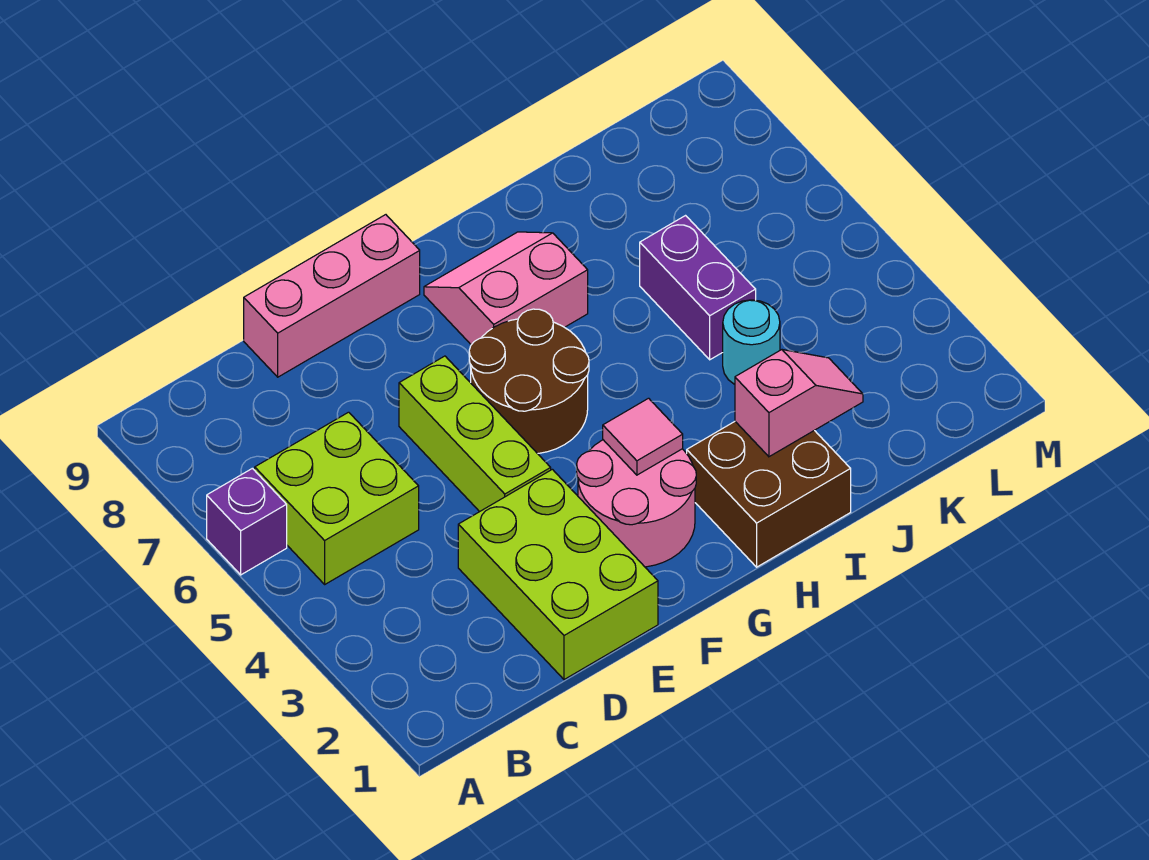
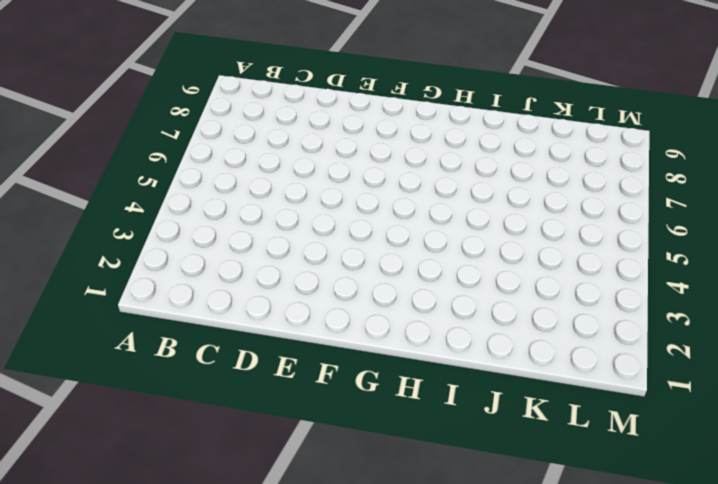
none -> purple brick A6 level 1
none -> lime brick B5:C6 level 1
none -> lime brick D1:E3 level 1

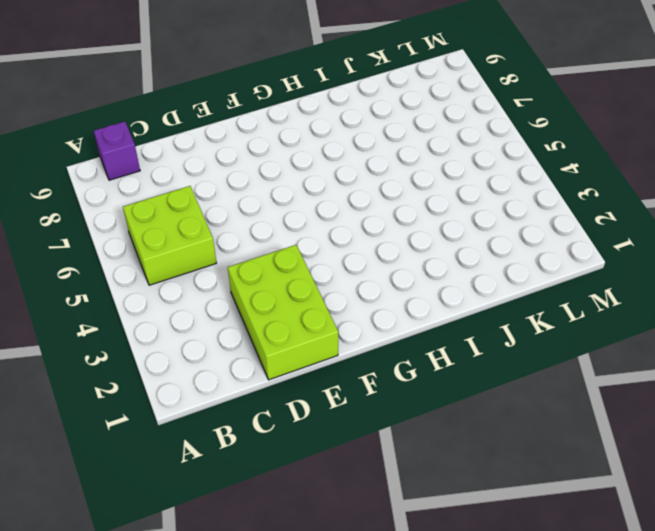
purple brick B9 level 1 -> purple brick A6 level 1
none -> pink brick D9:F9 level 1
none -> lime brick E4:E6 level 1
none -> pink round brick F2:G3 level 1

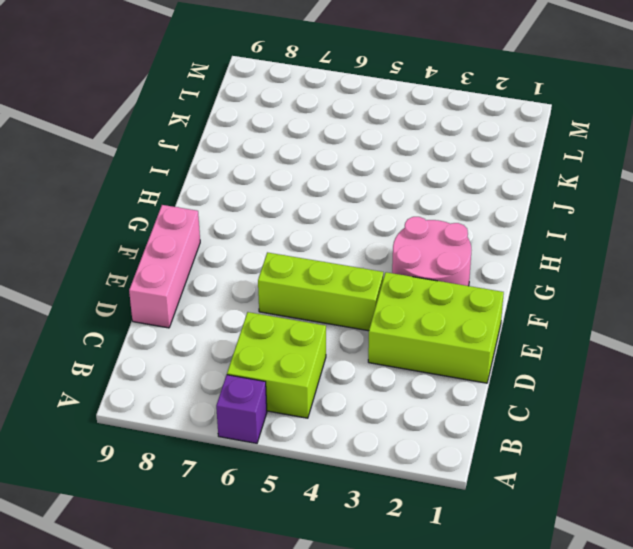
none -> brown round brick F5:G6 level 1
none -> pink slope G7:H8 level 1 top 7
none -> brown brick H1:I2 level 1

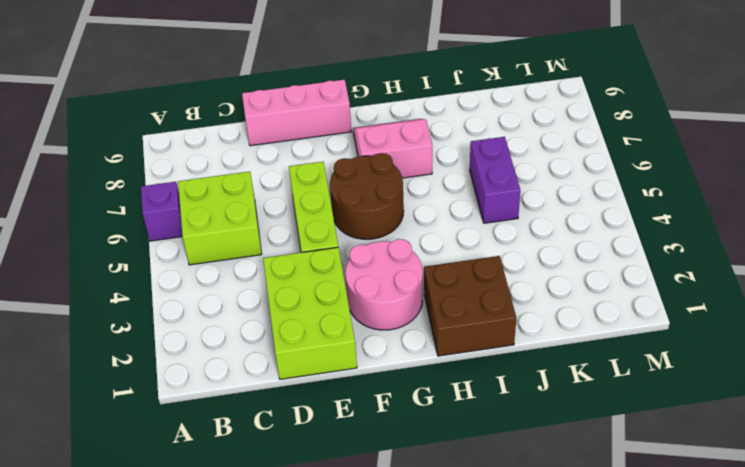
none -> cyan round brick J4 level 1
none -> pink tile G3 level 2
none -> pink slope I2:J2 level 2 top I

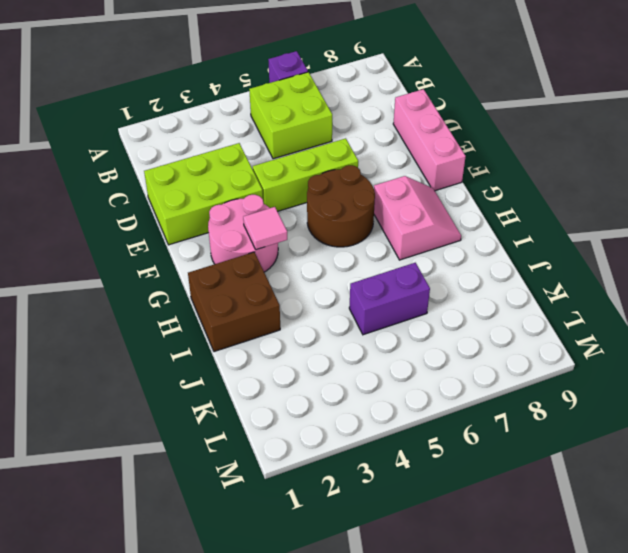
none -> cyan round brick J4 level 1
none -> pink slope I2:J2 level 2 top I

